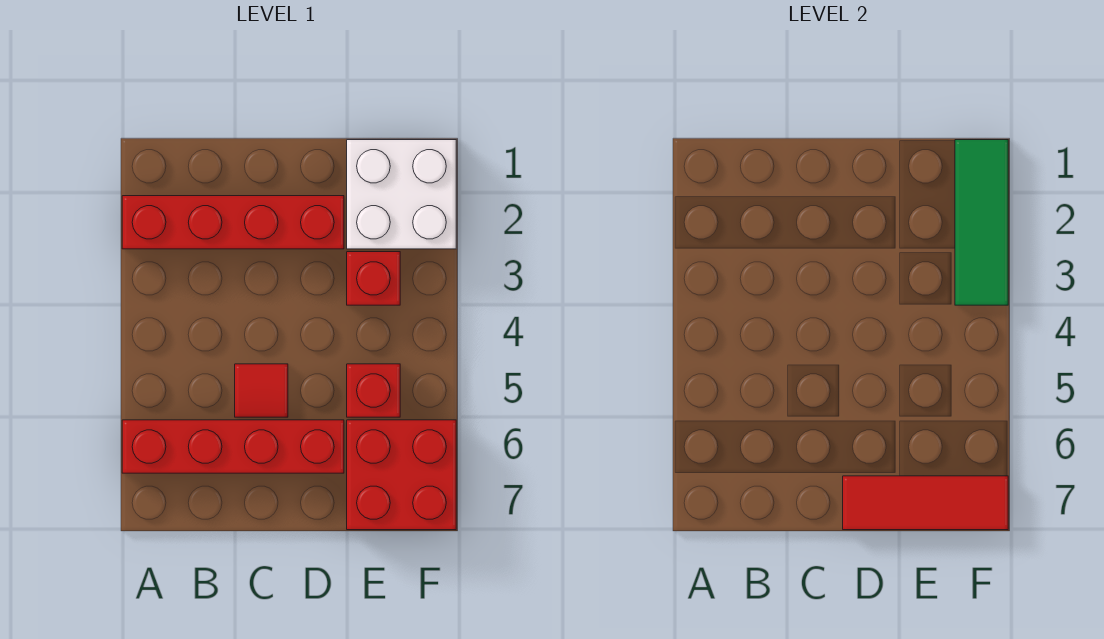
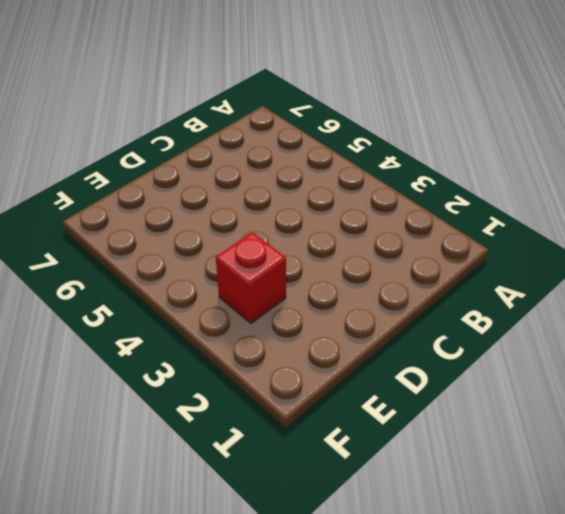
none -> red brick A2:D2 level 1
none -> red brick A6:D6 level 1

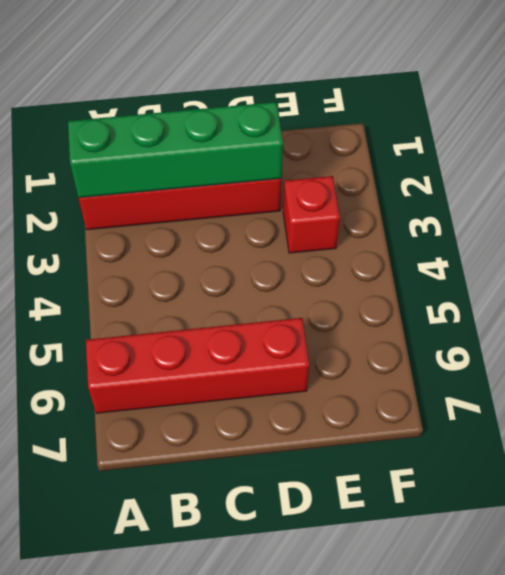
green brick A2:D2 level 2 -> none
none -> red tile C5 level 1
none -> white brick E1:F2 level 1

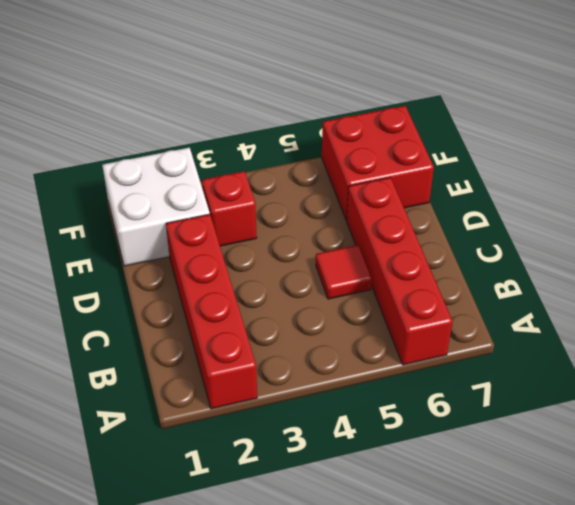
none -> red brick E5 level 1
none -> red tile D7:F7 level 2

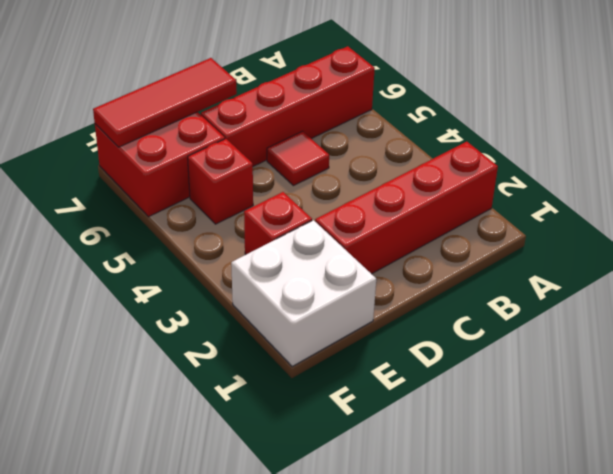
none -> green tile F1:F3 level 2

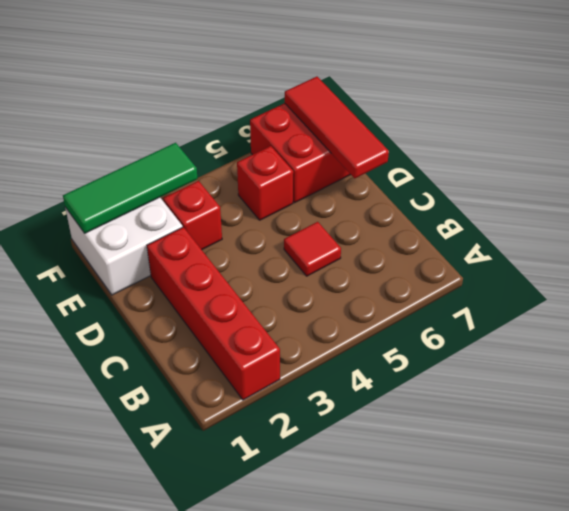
none -> red brick A6:D6 level 1

